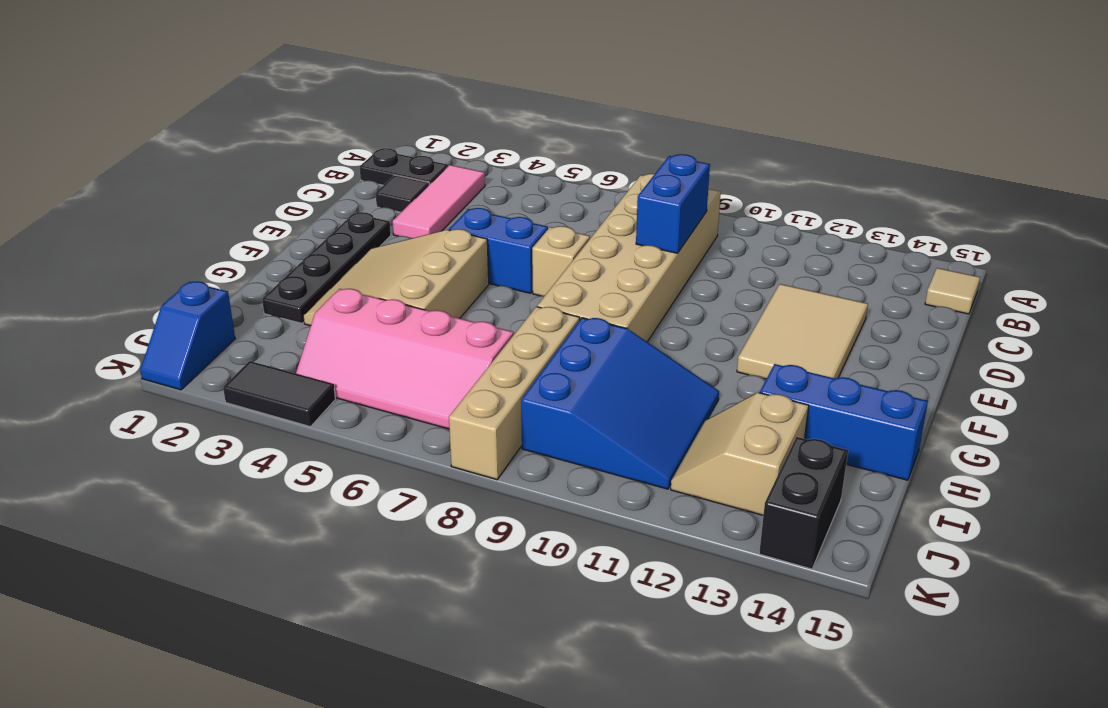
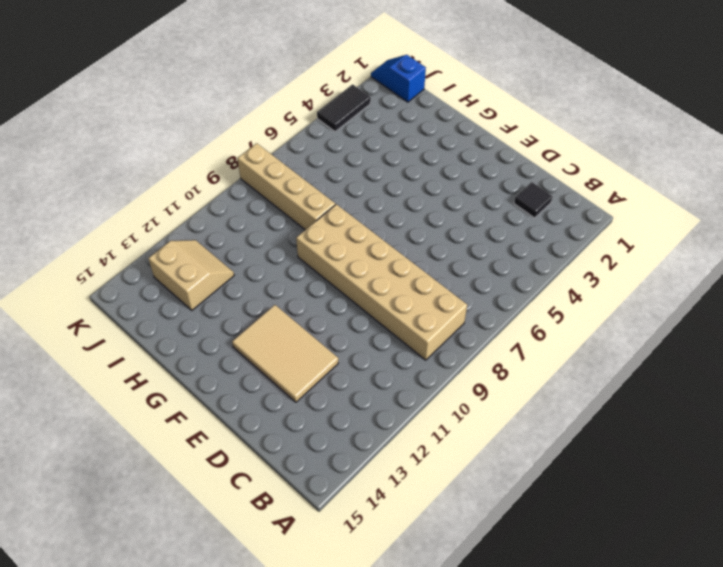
none -> black plate B1:B2 level 1
none -> pink tile B3:D3 level 1
none -> tan tile B15 level 1

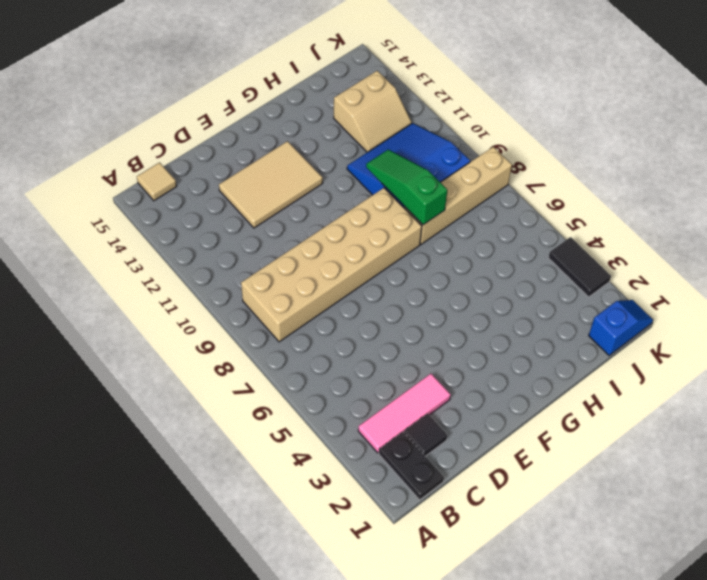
green slope H8:H10 level 2 top 8 -> none
none -> black plate E2:H2 level 1
none -> blue brick E5:E6 level 1
none -> tan brick E7 level 1

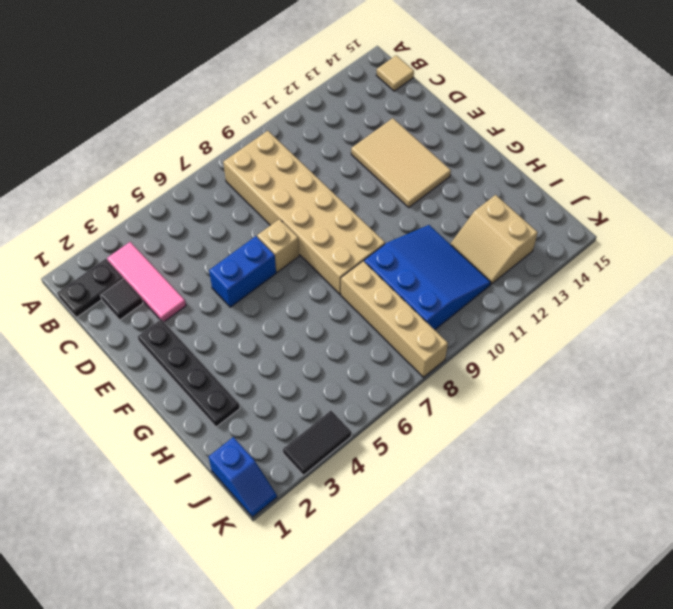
none -> tan slope F3:H5 level 1 top 5
none -> blue brick H13:H15 level 1
none -> pink slope I4:J7 level 1 top I

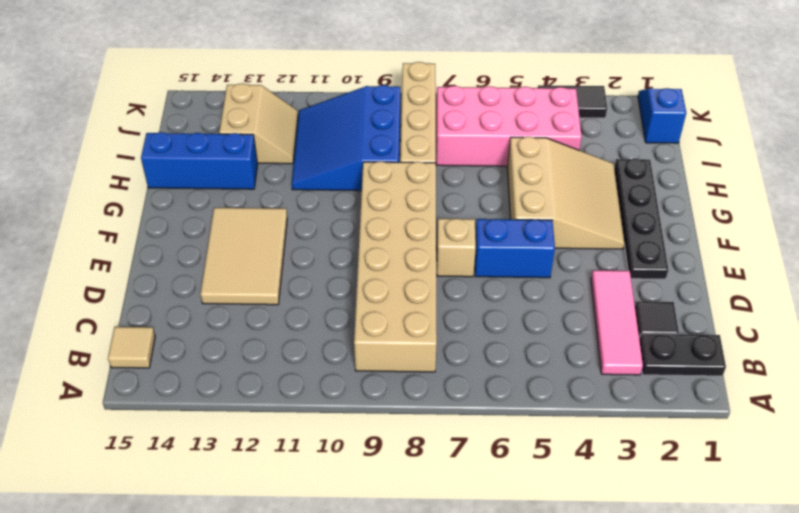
pink brick I4:J7 level 1 -> pink slope I4:J7 level 1 top I
none -> black brick J14:K14 level 1
none -> blue brick C9:D9 level 2

